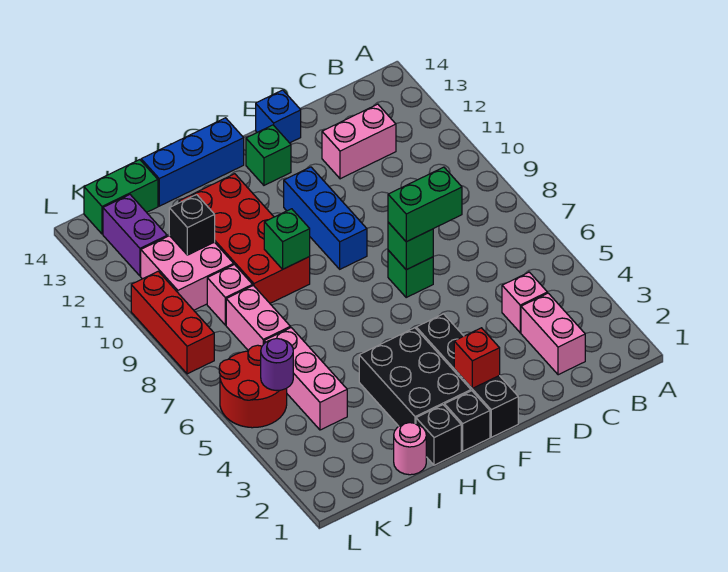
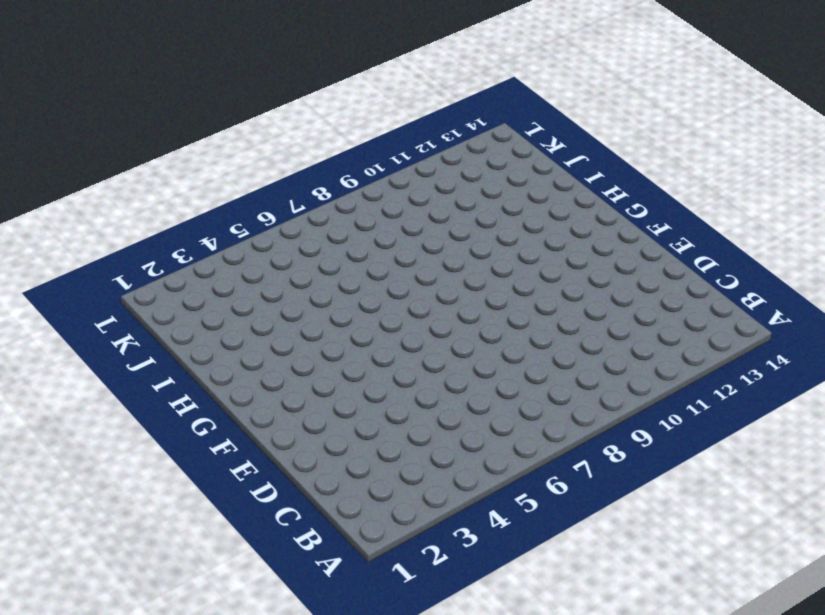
none -> pink brick C2:C3 level 1
none -> pink brick C4 level 1
none -> pink brick C12:D12 level 1

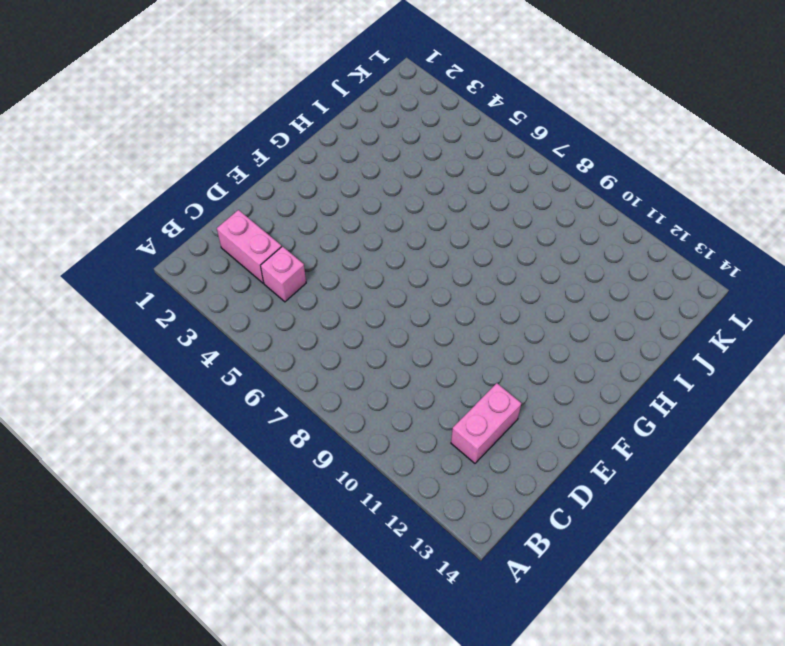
none -> green brick E7 level 1
none -> blue brick E14 level 1
none -> black brick F1:F4 level 1

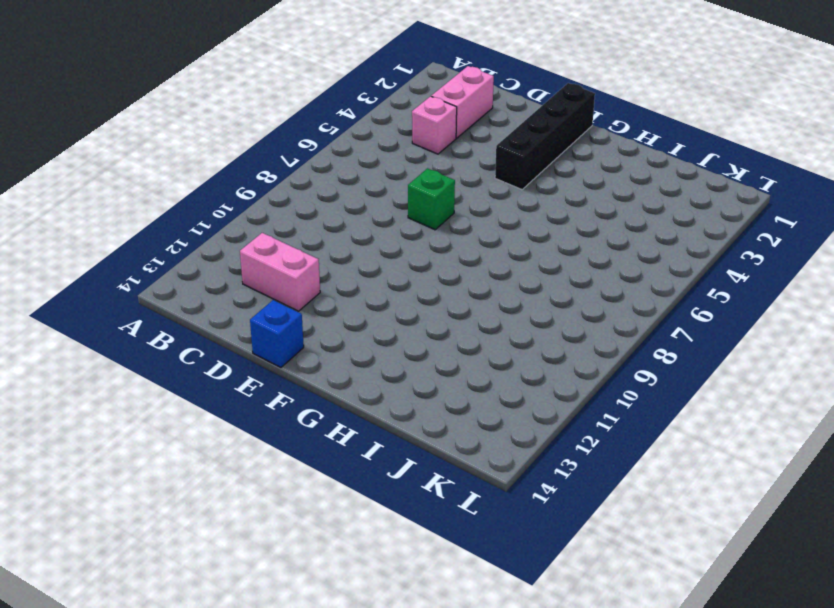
none -> blue brick F9:F11 level 1
none -> green brick F13 level 1
none -> black brick G1 level 1

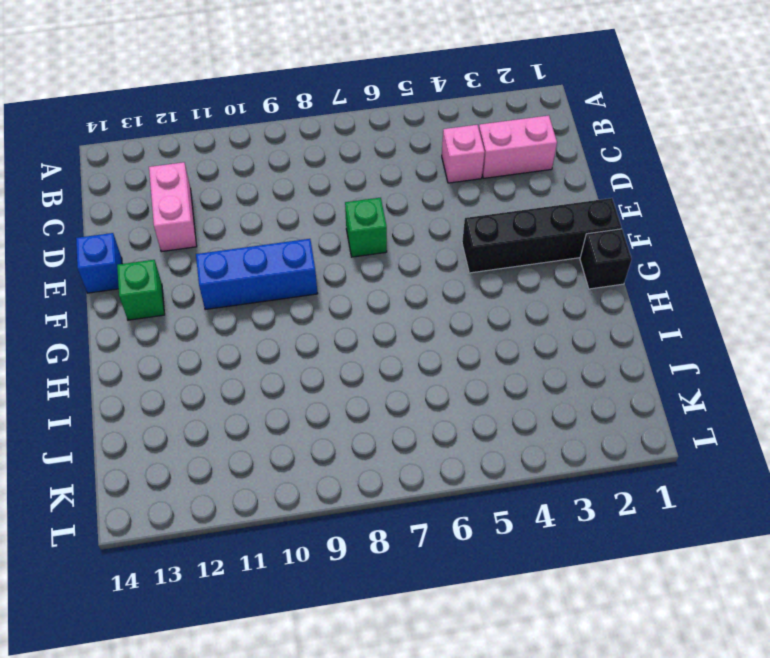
none -> black brick G2:H4 level 1
none -> blue brick G14:I14 level 1
none -> black brick H1 level 1

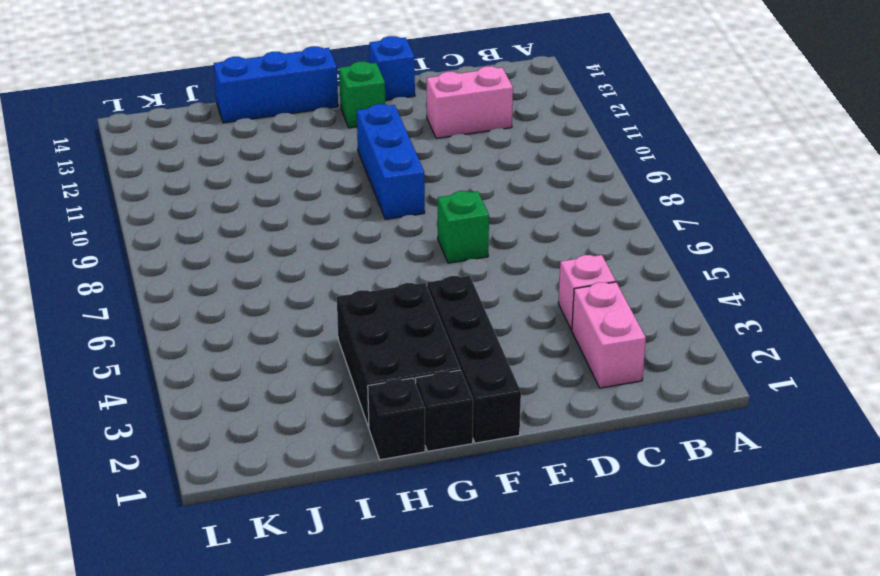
none -> red brick H9:I12 level 1
none -> pink round brick I1 level 1
none -> pink brick J4:J6 level 1

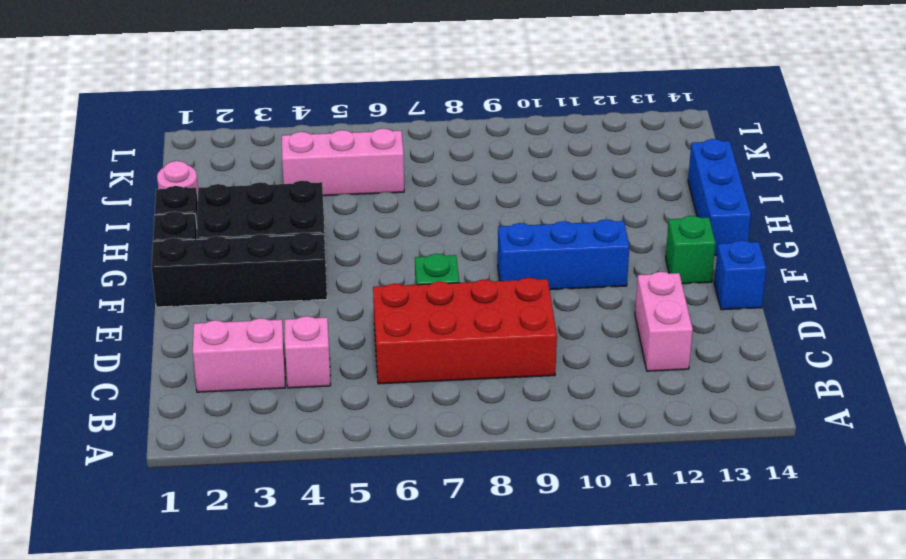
red brick C6:D9 level 1 -> red brick H9:I12 level 1
none -> pink brick J7:J8 level 1
none -> pink brick J9 level 1
none -> pink brick J10:K11 level 1

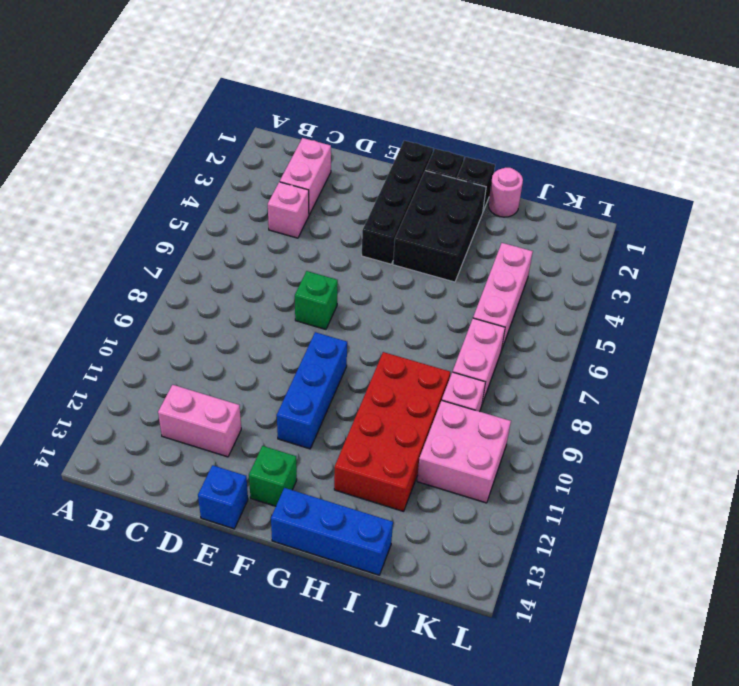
none -> green brick J14:K14 level 1
none -> red round brick K5:L6 level 1
none -> purple brick K12:K13 level 1

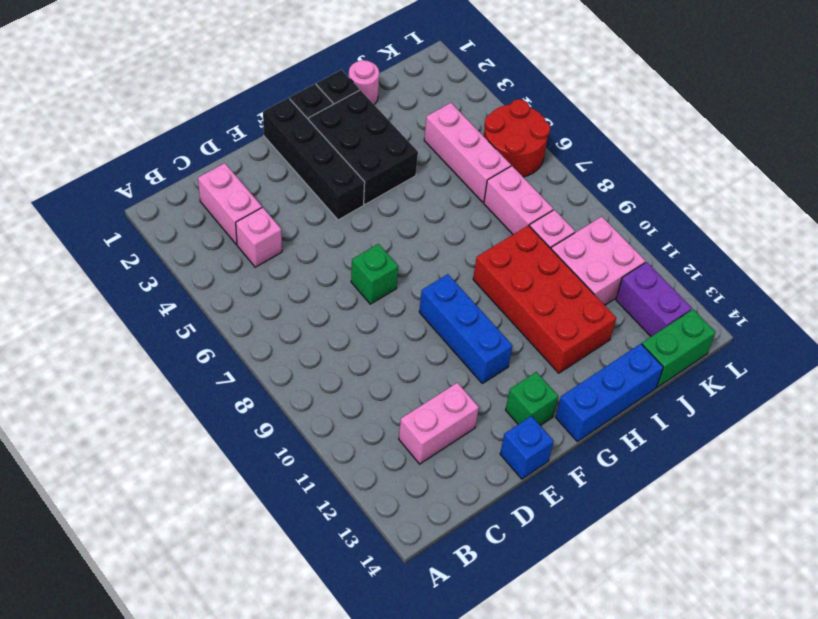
none -> red brick L8:L10 level 1
none -> green brick E7 level 2
none -> red brick F2 level 2

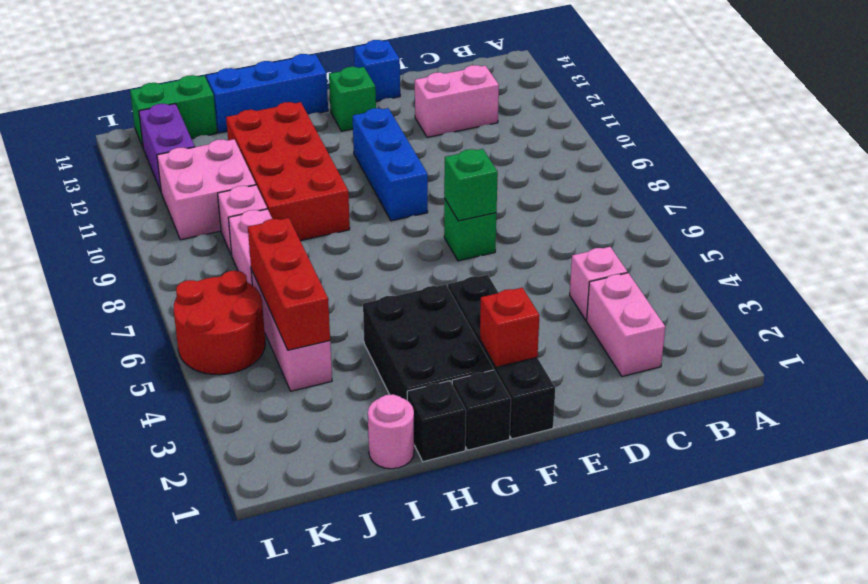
red brick J4:J6 level 2 -> red brick L8:L10 level 1
none -> green brick H9 level 2
none -> black brick J11 level 2
none -> purple round brick K5 level 2

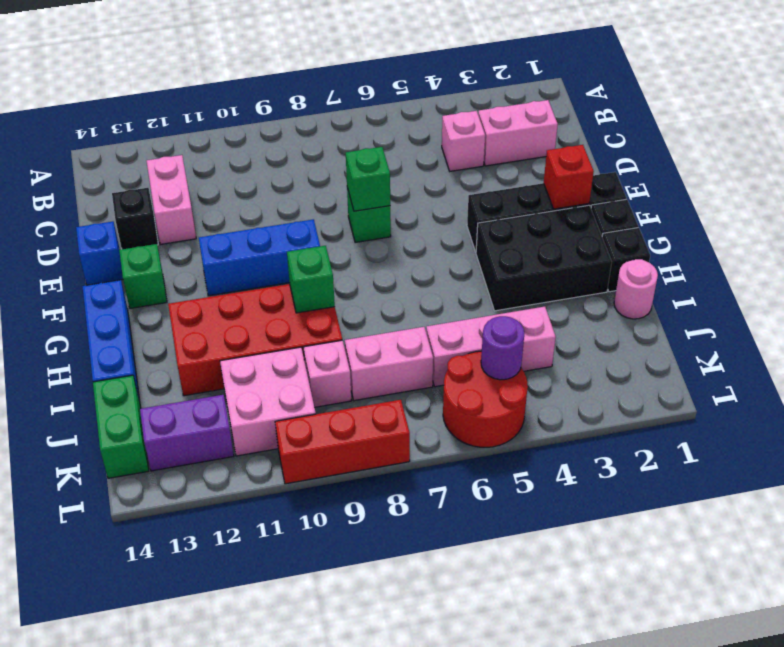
black brick D13 level 1 -> black brick J11 level 2
none -> green brick D7:E7 level 3

